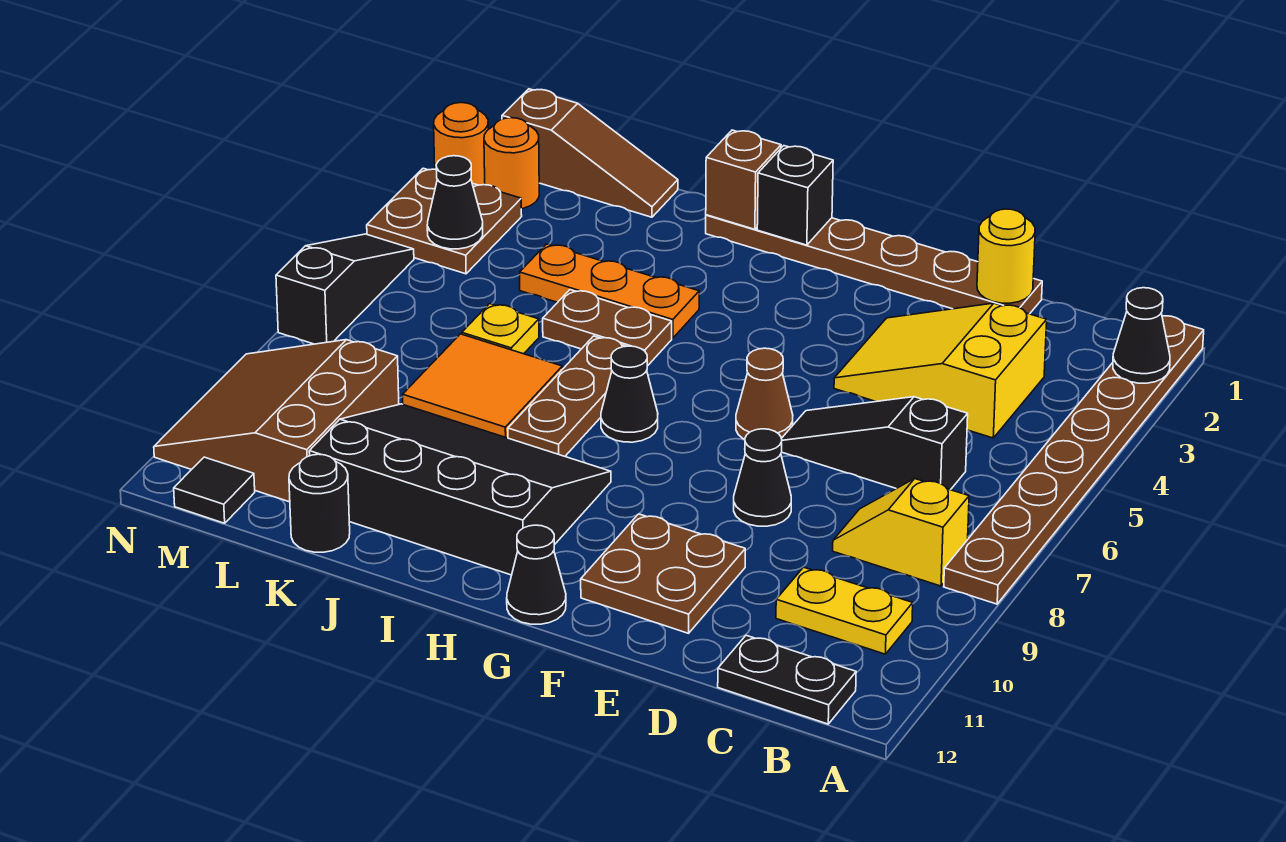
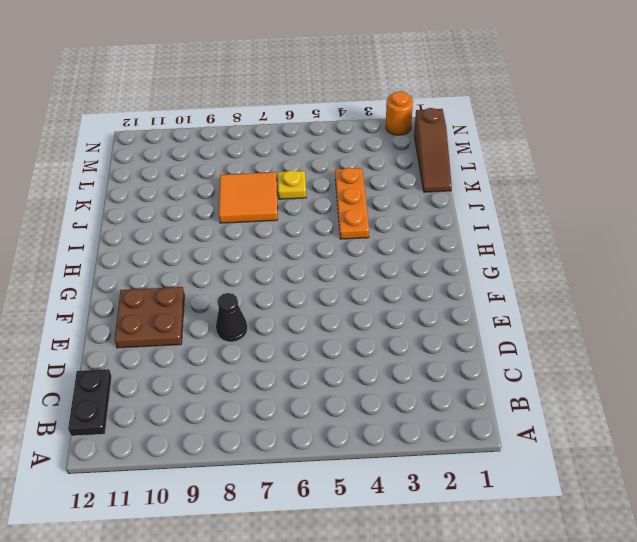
none -> brown plate A1:A8 level 1
none -> yellow slope B8:C8 level 1 top B
none -> yellow plate B10:C10 level 1
none -> yellow slope C3:E4 level 1 top C

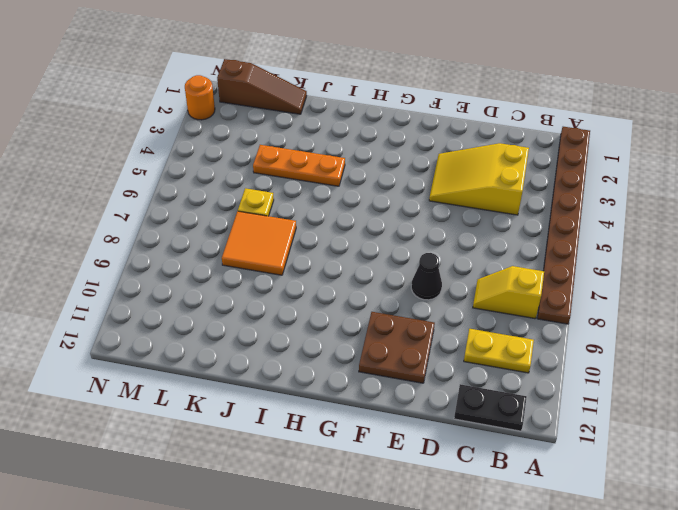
none -> black slope C6:E6 level 1 top C
none -> brown plate D1:I1 level 1
none -> brown cone F6 level 1
none -> black cone G12 level 1

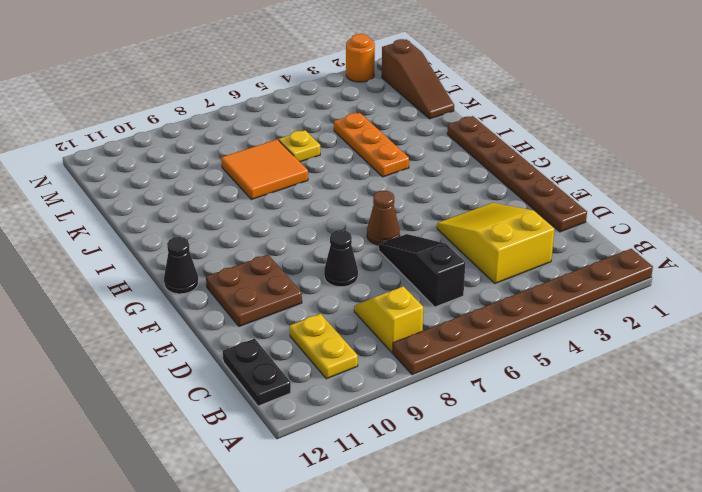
none -> black cone H7 level 1
none -> black slope H9:K11 level 1 top 11
none -> brown plate I5:J5 level 1
none -> brown plate I6:I8 level 1

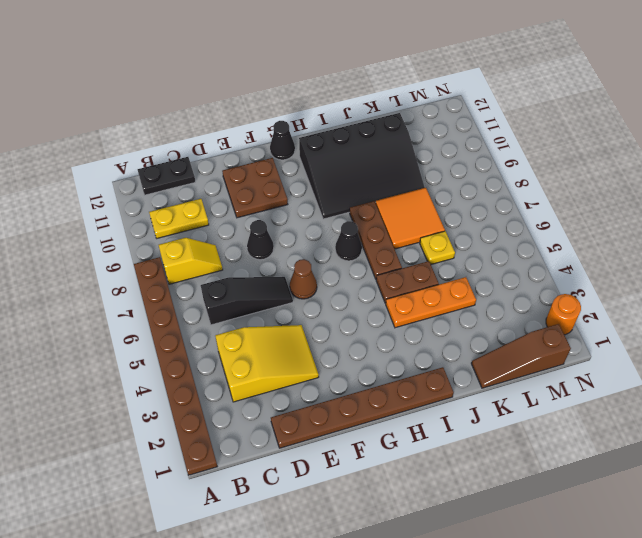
none -> black round brick K12 level 1
none -> brown slope L9:N11 level 1 top L
none -> orange round brick M2 level 1
none -> brown plate M3:N4 level 1

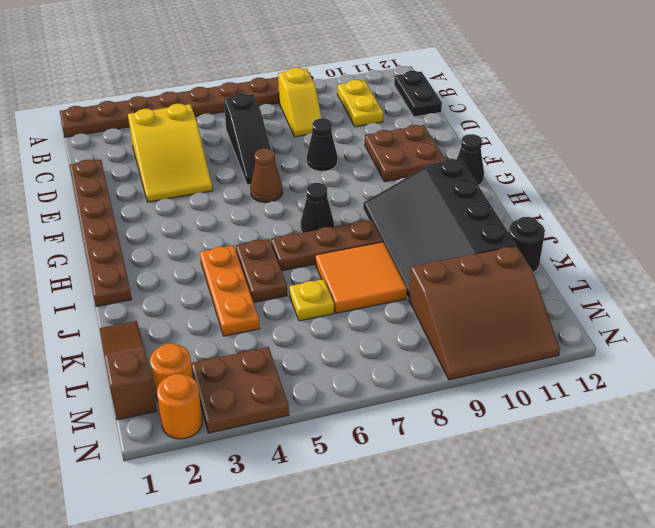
none -> black tile M12 level 1
none -> black slope N5:N7 level 1 top 7
none -> black cone A2 level 2
none -> yellow round brick D1 level 2

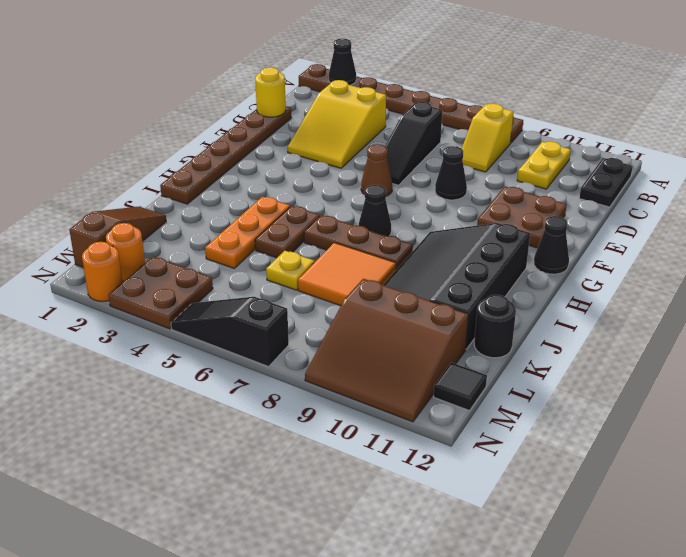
none -> black brick H1 level 2
none -> brown brick I1 level 2
none -> black cone M4 level 2

